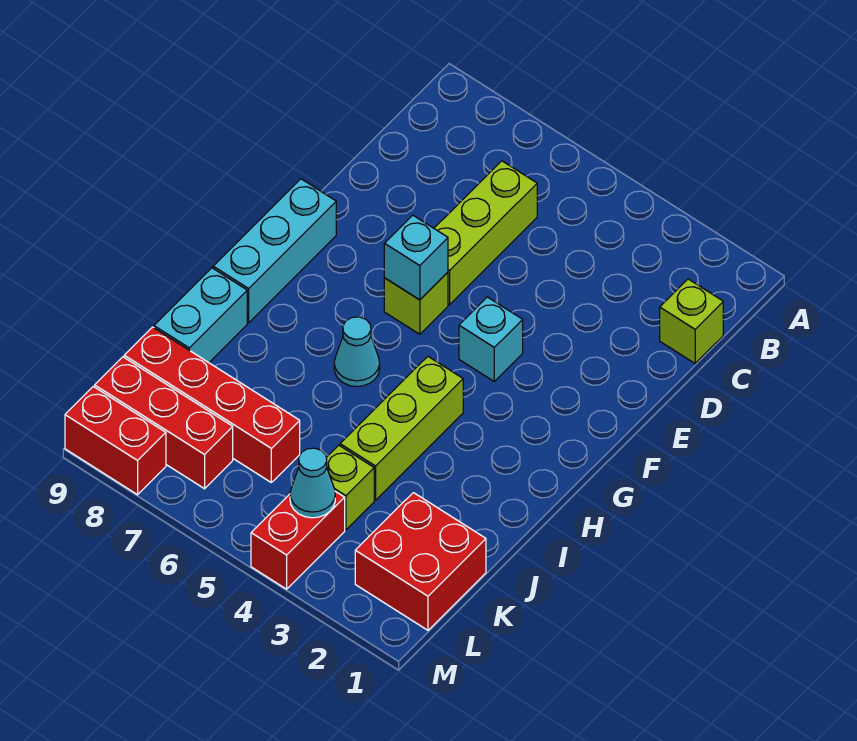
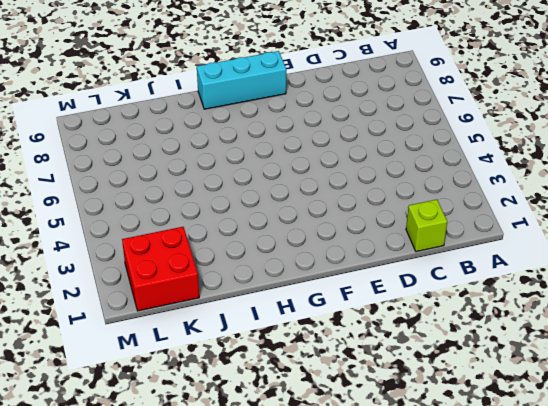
none -> lime brick C6:E6 level 1
none -> cyan brick F4 level 1
none -> lime brick F6 level 1

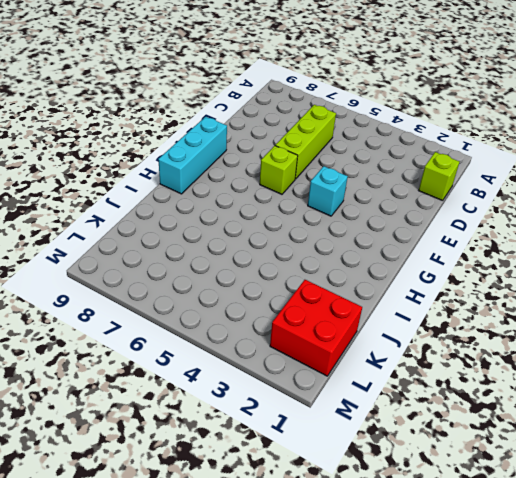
none -> lime brick H4:J4 level 1
none -> cyan cone H6 level 1
none -> cyan brick I9:J9 level 1

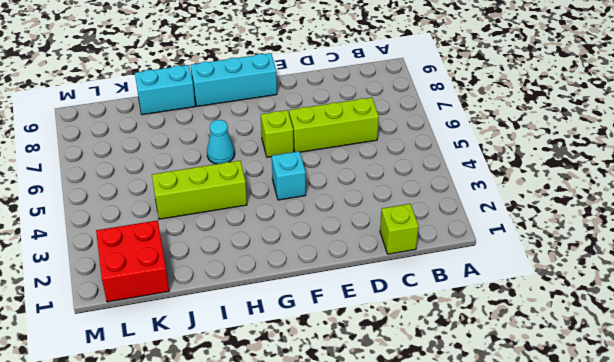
none -> lime brick K4 level 1
none -> red brick K6:K9 level 1
none -> red brick L4:M4 level 1

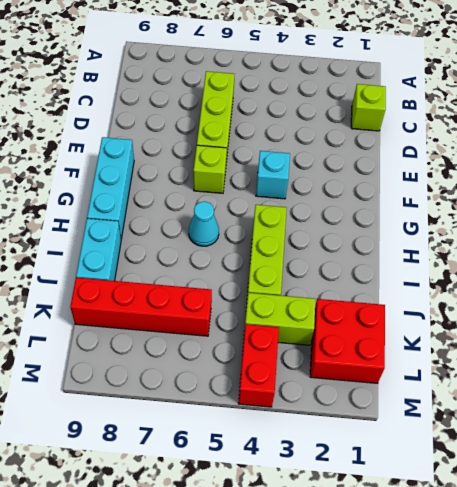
lime brick K3:K4 level 1 -> lime brick K4 level 1
none -> red brick L7:L9 level 1
none -> red brick M8:M9 level 1
none -> cyan brick F6 level 2

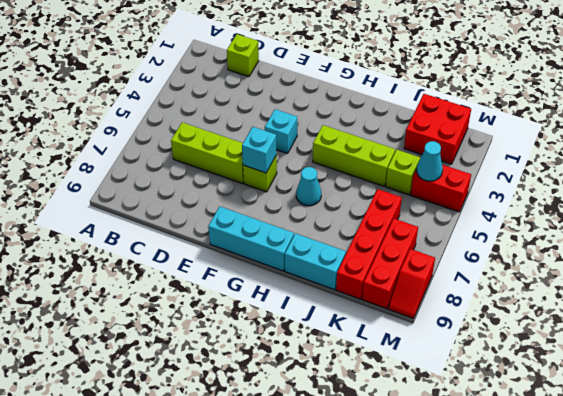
red slope M8:M9 level 1 top 8 -> red brick M8:M9 level 1

